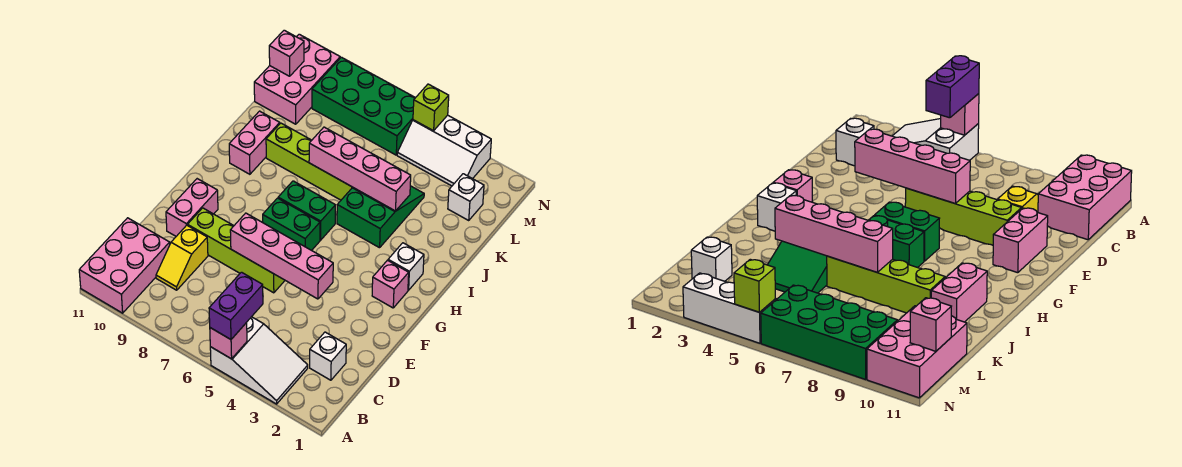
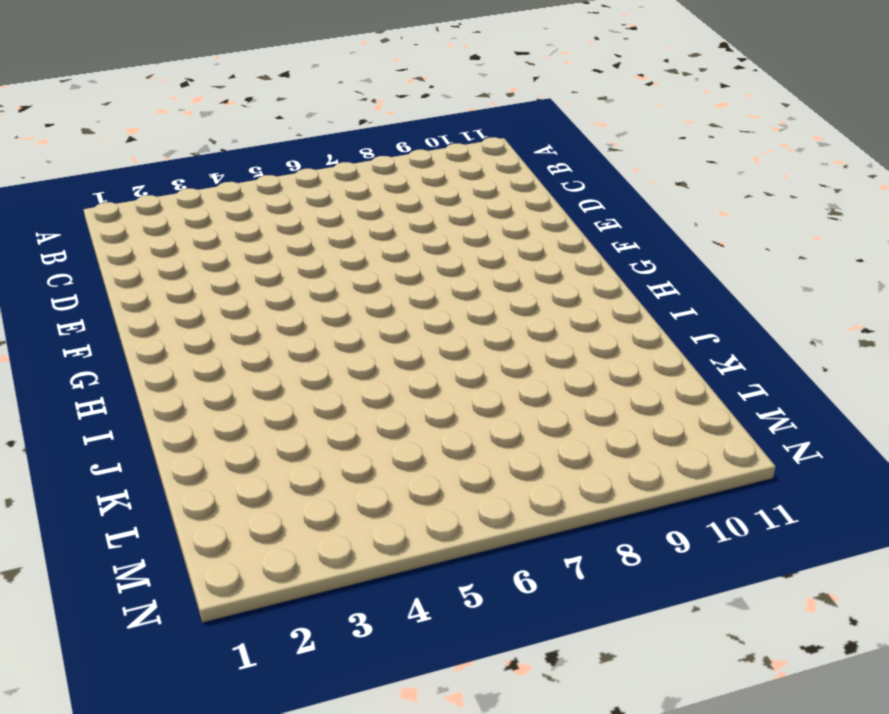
none -> white slope A3:B5 level 1 top 5
none -> pink brick A10:C11 level 1
none -> white brick C2 level 1

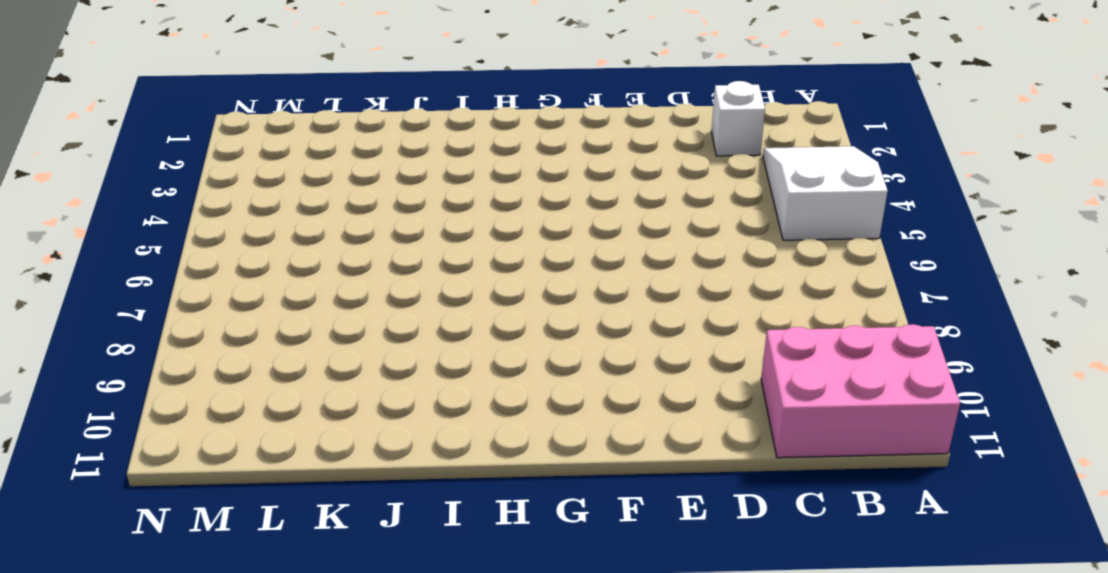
none -> yellow slope C9:D9 level 1 top D
none -> lime brick E6:E9 level 1
none -> pink brick E10:F10 level 1

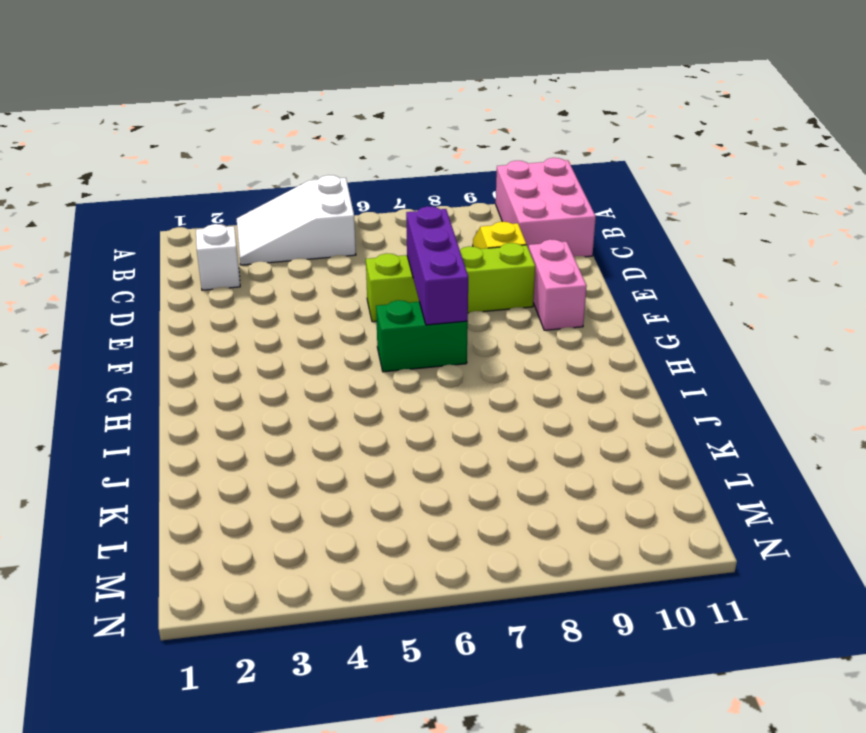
purple brick E7:G7 level 2 -> pink brick E4:E7 level 2
none -> pink brick G2 level 1
none -> white brick H2 level 1
none -> green brick H6:H7 level 1

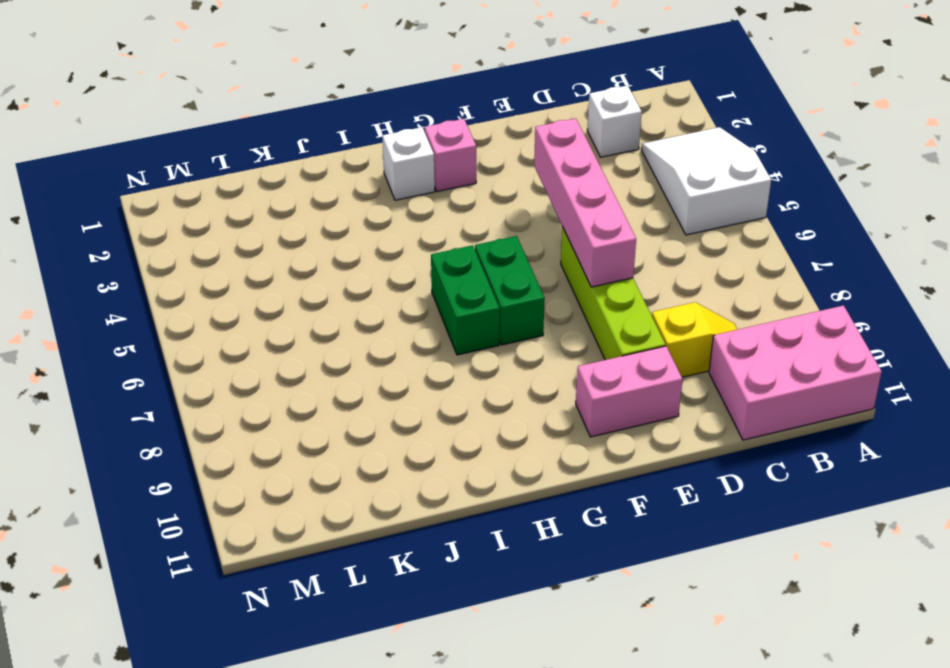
none -> green slope I4:K5 level 1 top I
none -> pink brick I10:J10 level 1
none -> lime brick J6:J9 level 1

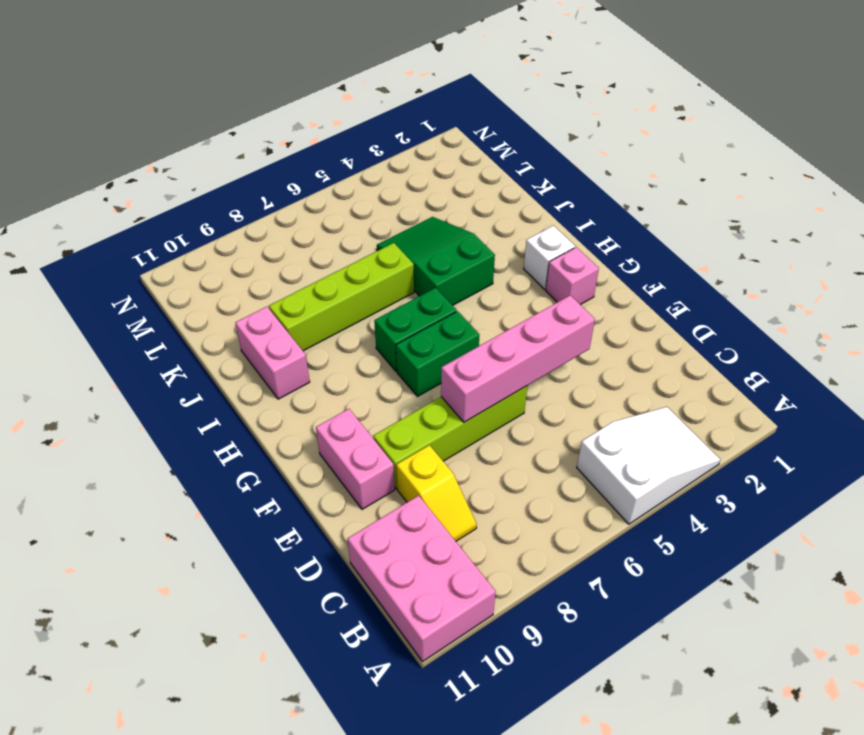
none -> white brick C2 level 1
none -> white brick L2 level 1
none -> pink brick L10:N11 level 1

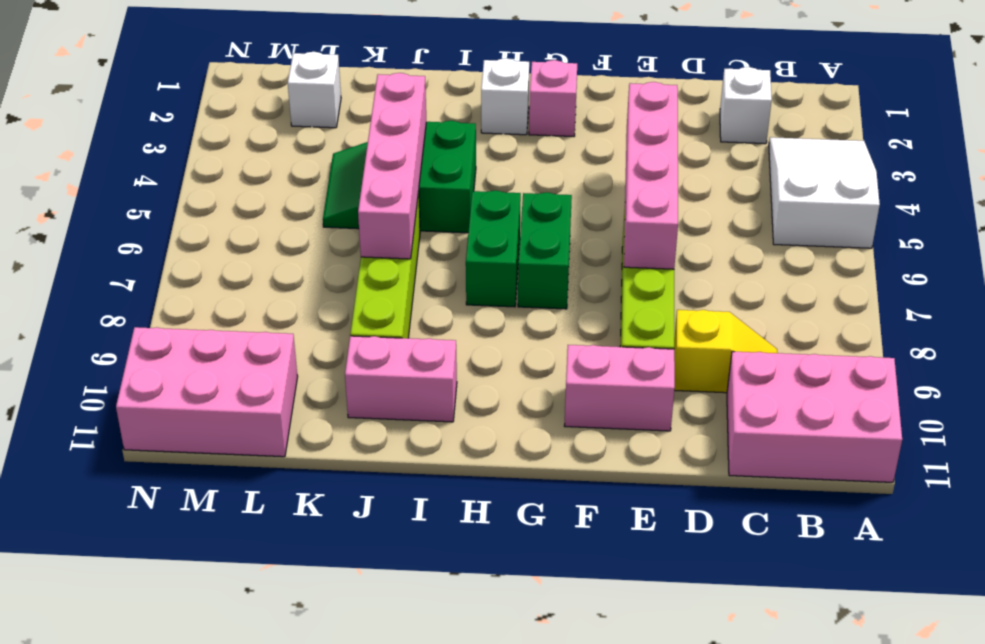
none -> white slope M3:N5 level 1 top N
none -> green brick M6:N9 level 1
none -> pink brick A5 level 2

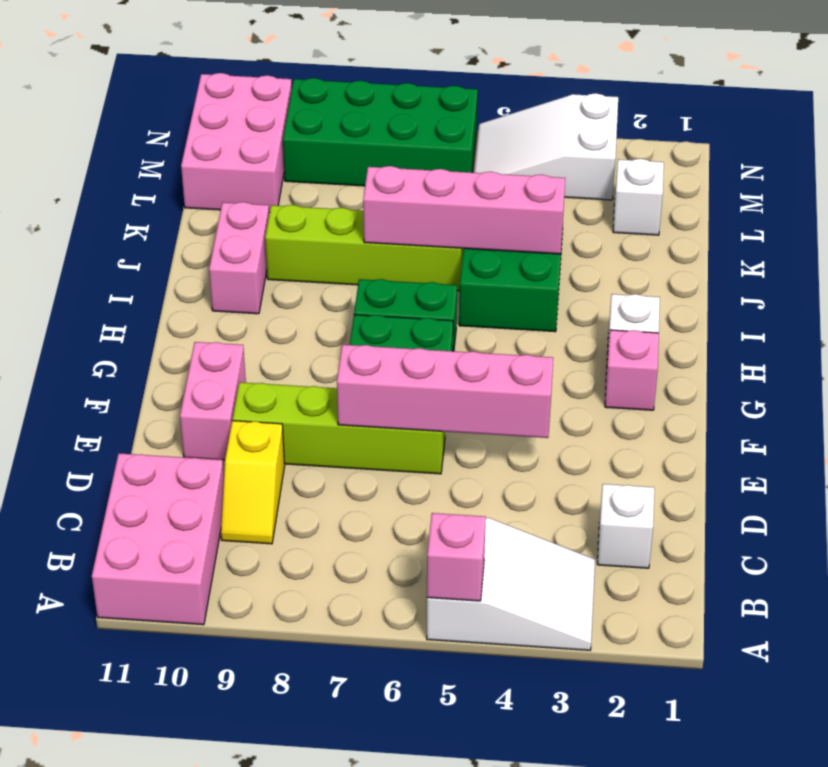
white slope M3:N5 level 1 top 3 -> white slope M3:N5 level 1 top N
none -> pink brick M11 level 2
none -> lime brick N5 level 2
none -> purple brick A5:B5 level 3

